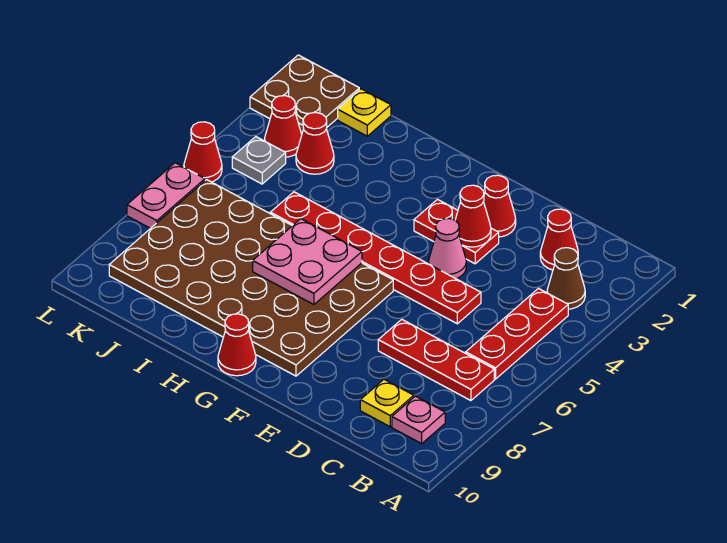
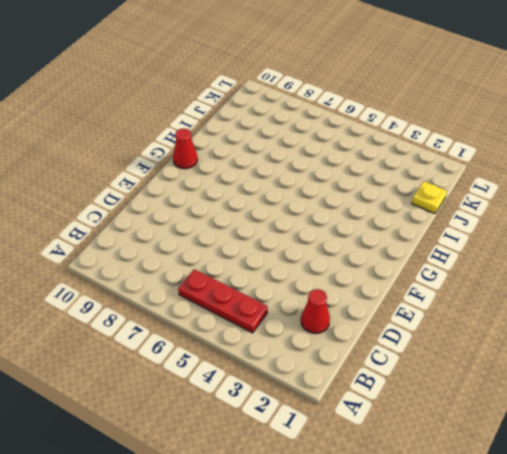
none -> brown cone B3 level 1
none -> red plate B7:D7 level 1
none -> pink plate B9 level 1

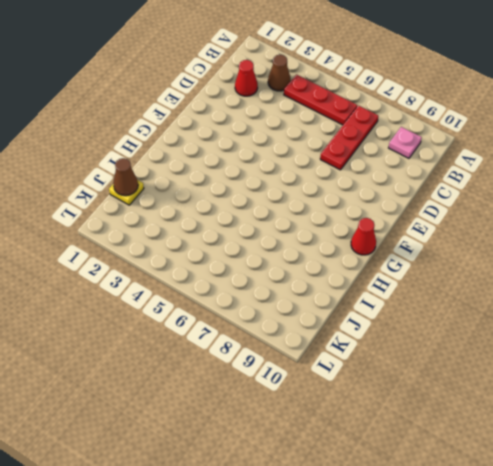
brown cone J1 level 2 -> none
none -> yellow plate C9 level 1
none -> red plate D5:I5 level 1
none -> red cone E2 level 1

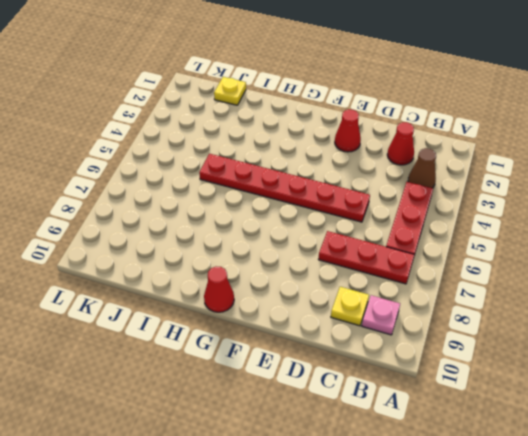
none -> red plate E3:F3 level 1
none -> pink cone E4 level 1
none -> brown plate F6:K9 level 1

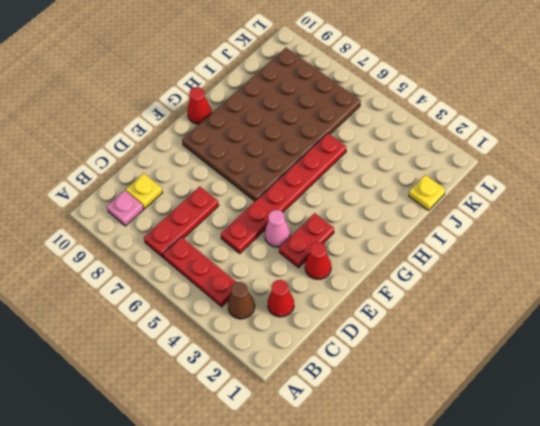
none -> red cone J3 level 1
none -> brown plate K1:L2 level 1
none -> red cone K3 level 1

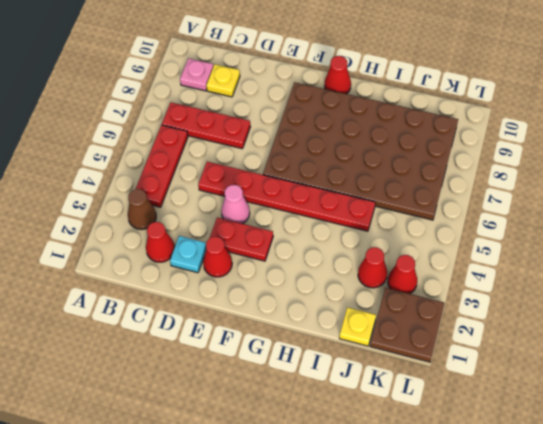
cyan plate D2 level 1 -> none
none -> grey plate K4 level 1
none -> red cone L5 level 1
none -> pink plate L6:L7 level 1

